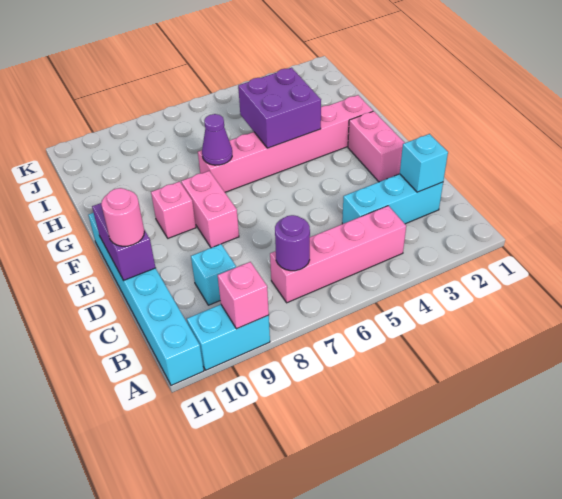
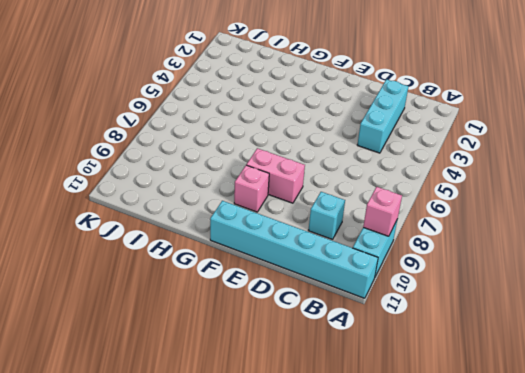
none -> pink brick B4:B7 level 1
none -> pink brick E2:F2 level 1
none -> pink brick G2:G7 level 1

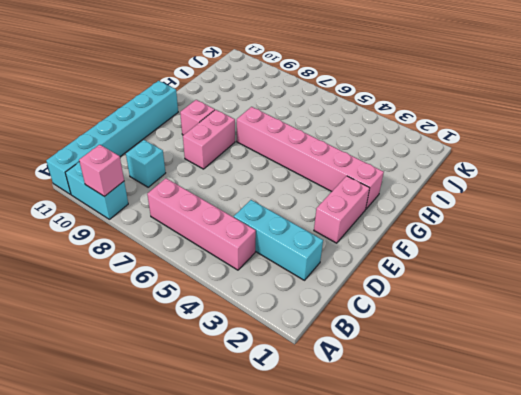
none -> purple round brick B7 level 2
none -> cyan brick C2 level 2
none -> purple brick D11:E11 level 2

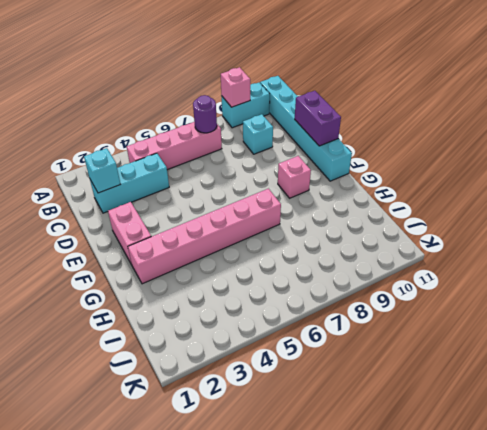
none -> pink brick E8:F8 level 1
none -> purple brick G4:H5 level 2
none -> purple cone G7 level 2

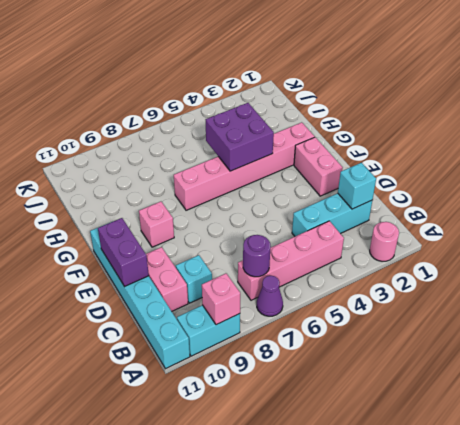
pink round brick A2 level 1 -> pink round brick D11 level 3
purple cone A7 level 1 -> purple cone G7 level 2
pink brick C10:D10 level 1 -> pink brick E8:F8 level 1

